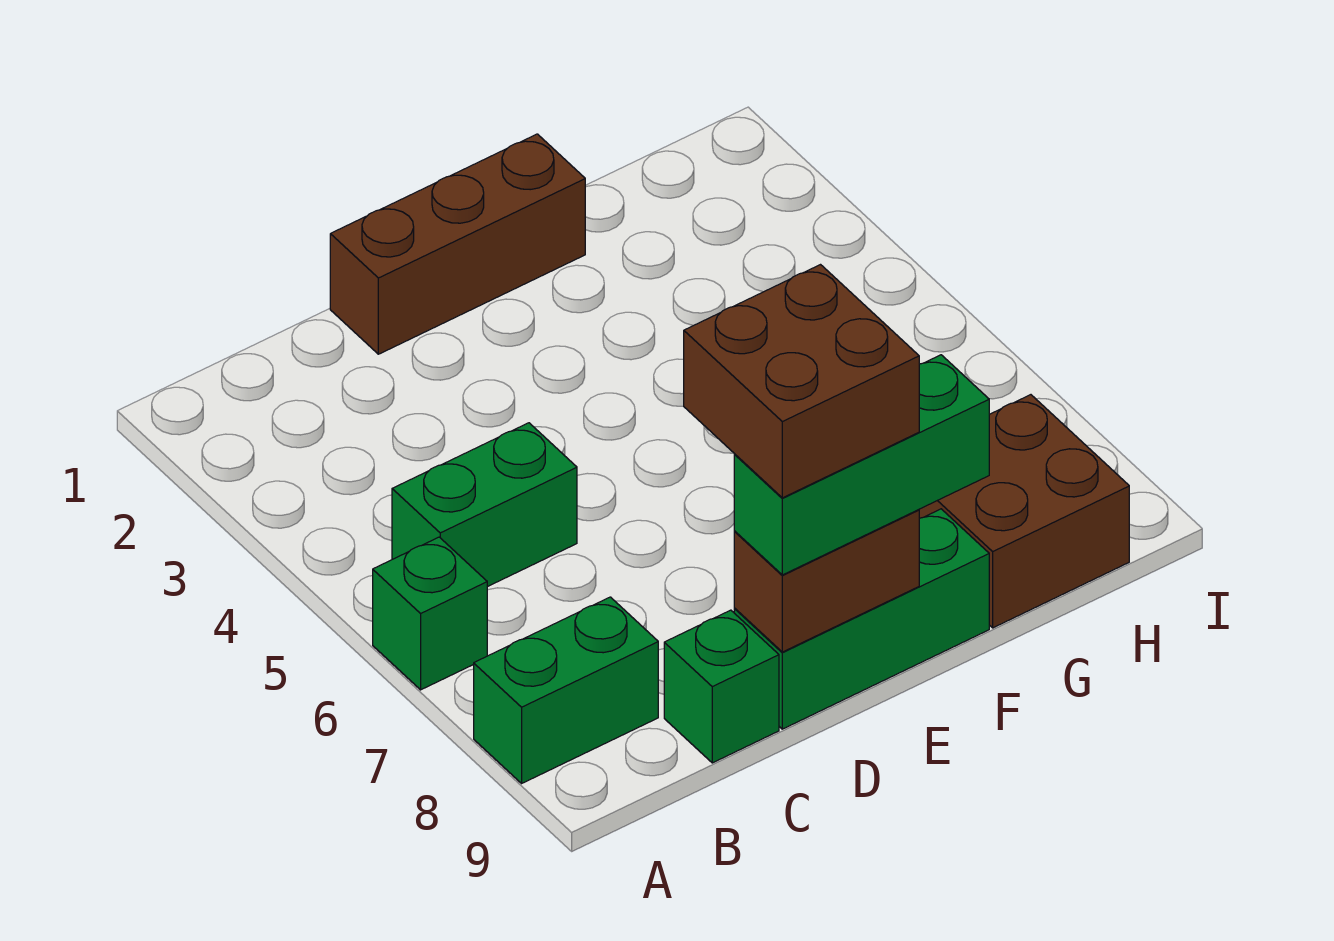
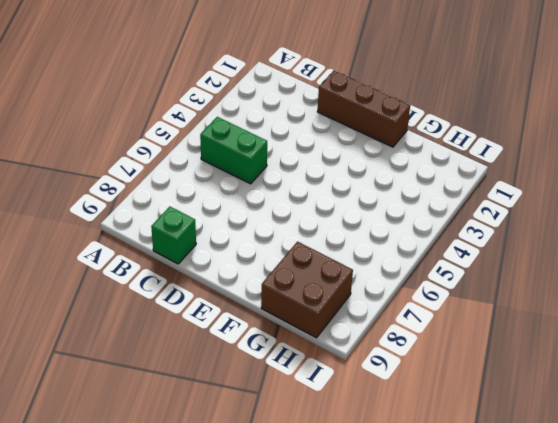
none -> green brick A6 level 1
none -> green brick A8:B8 level 1

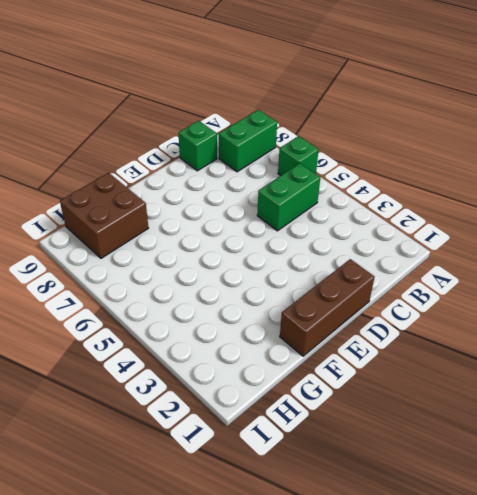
none -> green brick D9:F9 level 1
none -> brown brick D9:E9 level 2

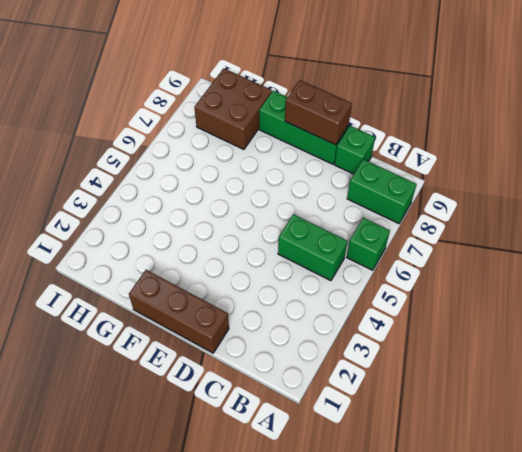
none -> green brick D9:F9 level 3
none -> brown brick D8:E9 level 4

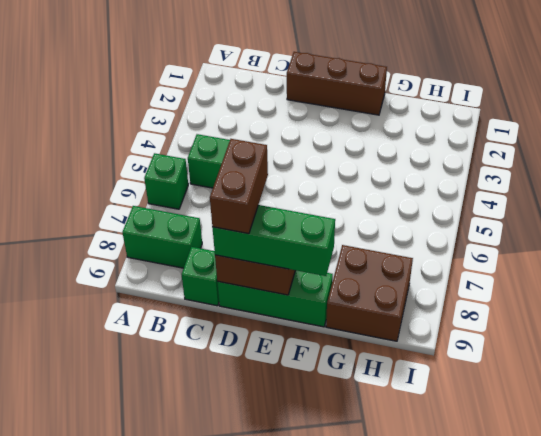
brown brick D8:D9 level 4 -> brown brick D8:E9 level 4

